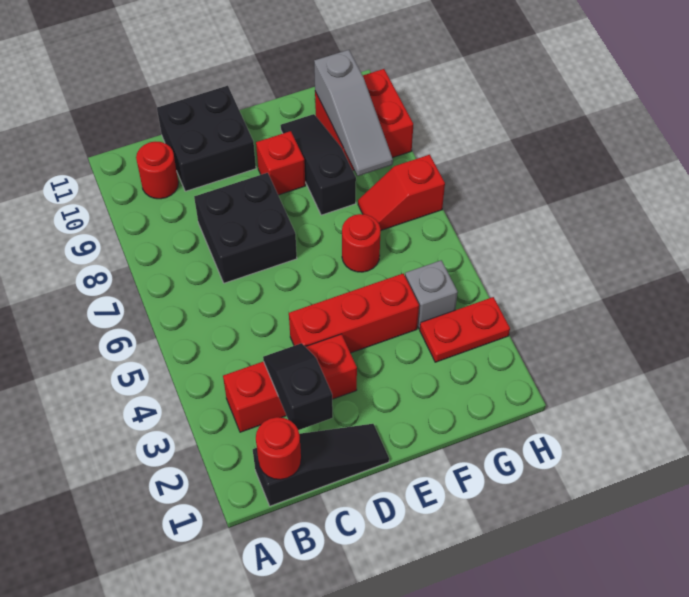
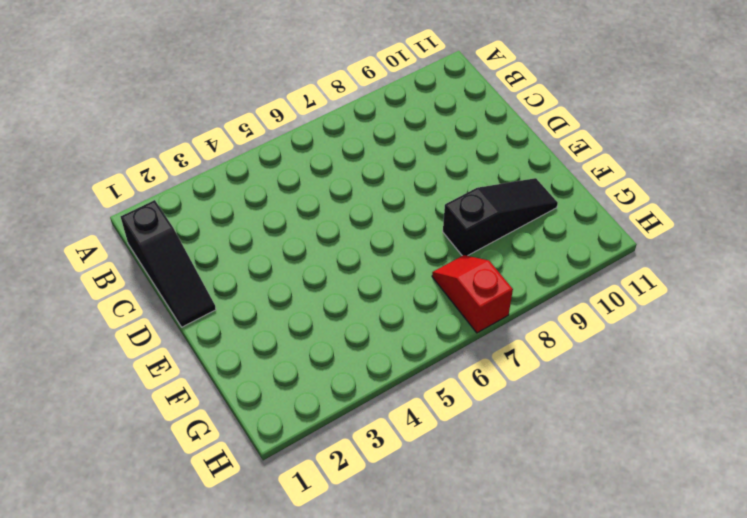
none -> red brick B3:D3 level 1
none -> red round brick B10 level 1
none -> black brick C7:D8 level 1

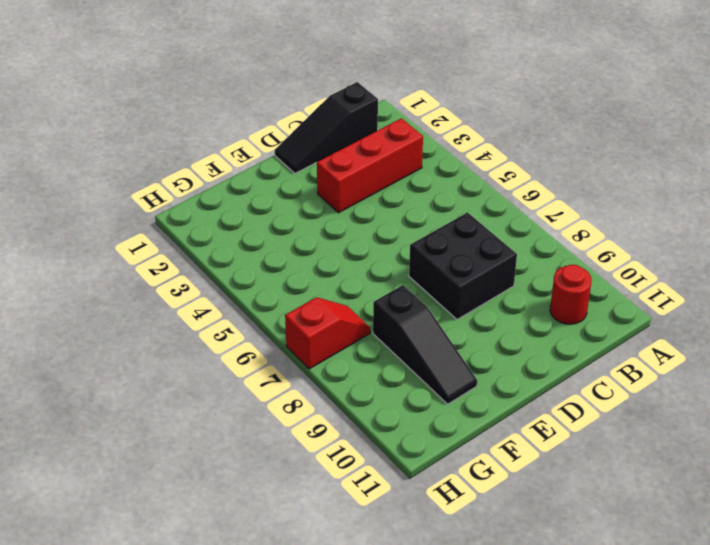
none -> black brick C10:D11 level 1
none -> red brick D4:F4 level 1
none -> red brick E9 level 1

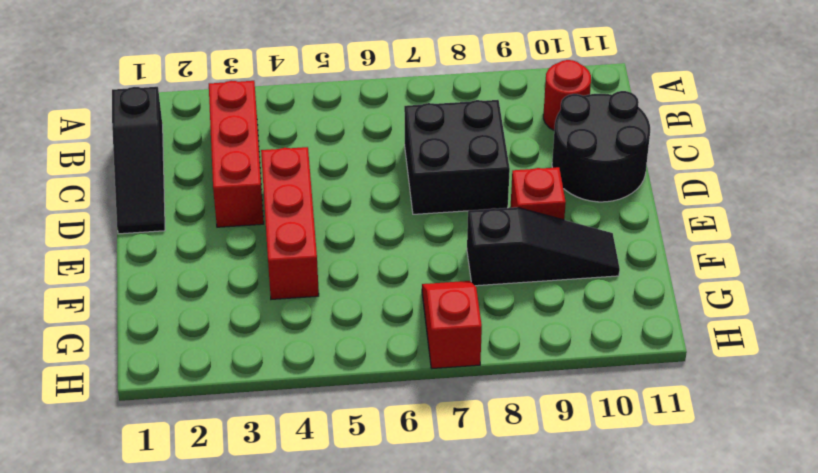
black round brick C10:D11 level 1 -> black brick C10:D11 level 1
none -> red round brick F6 level 1
none -> red plate G3:H3 level 1
none -> grey brick G4 level 1

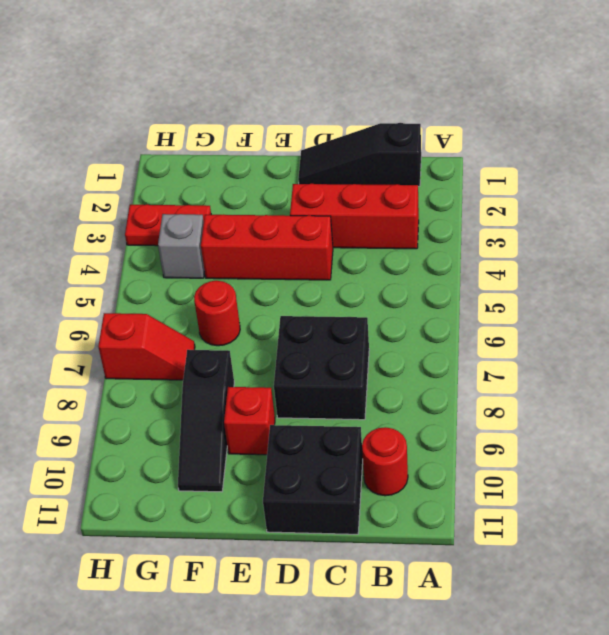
none -> red brick G9:H10 level 1
none -> red round brick B1 level 2
none -> black slope C2:C3 level 2 top 2

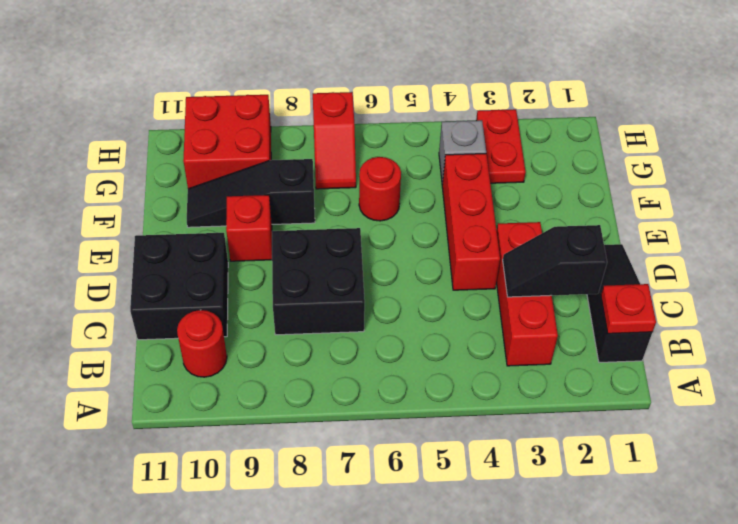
red plate B1 level 2 -> red round brick B1 level 2
none -> grey slope G8:G10 level 2 top 10

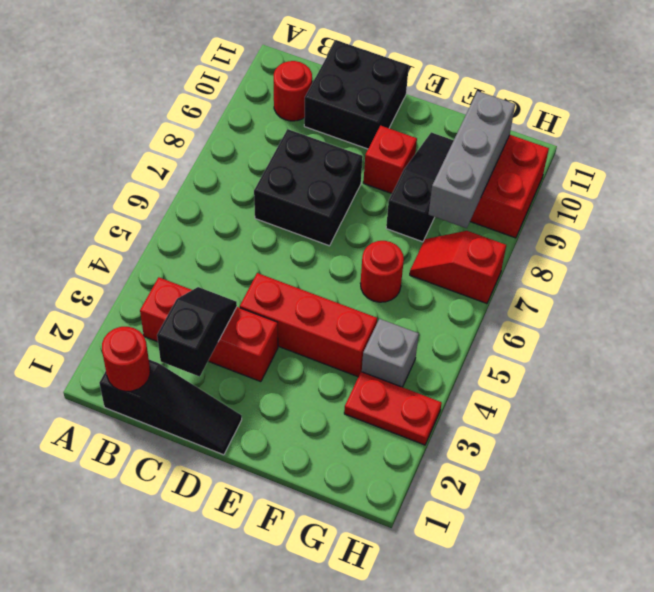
grey brick G8:G10 level 2 -> grey slope G8:G10 level 2 top 10

